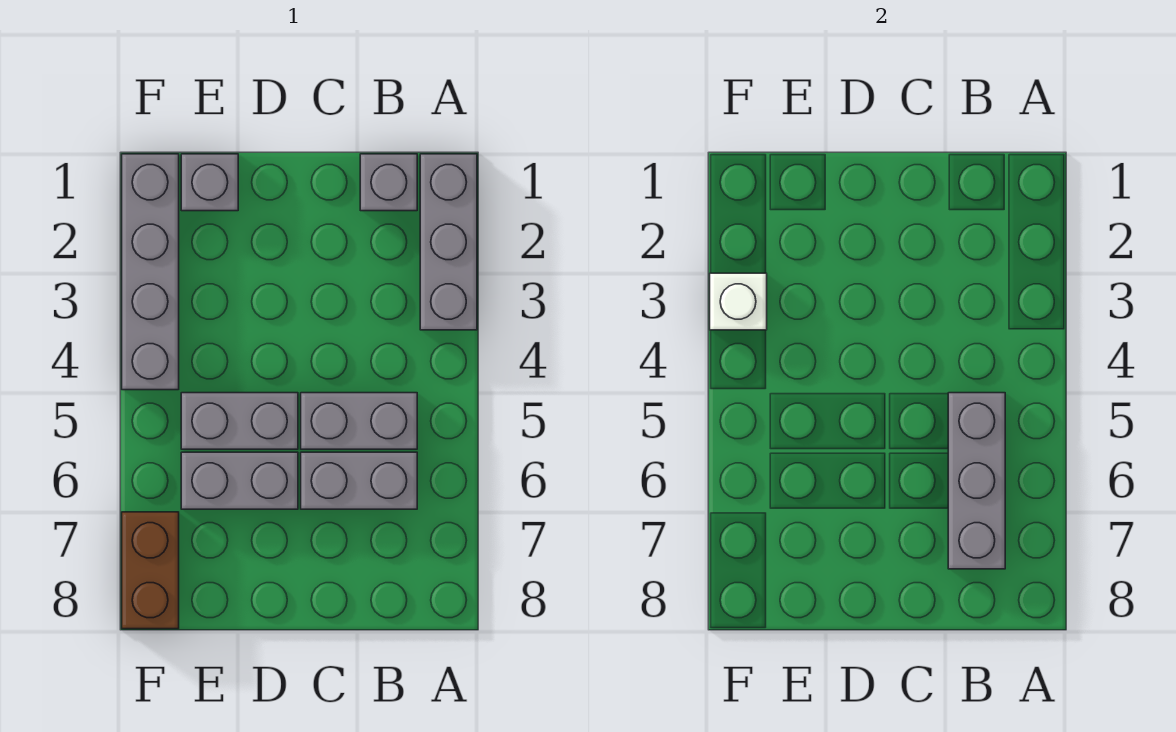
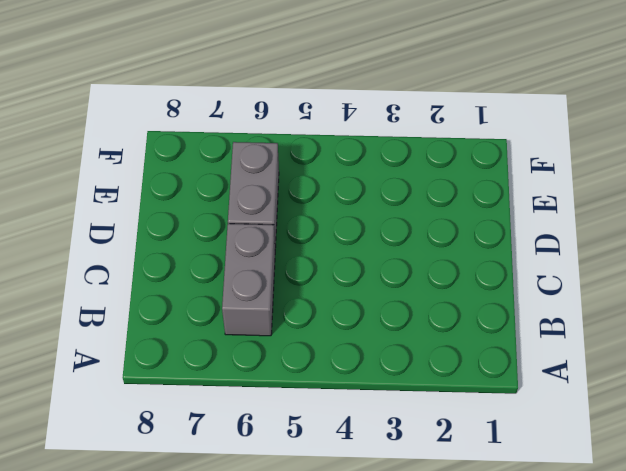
none -> grey brick A1:A3 level 1
none -> grey brick B1 level 1

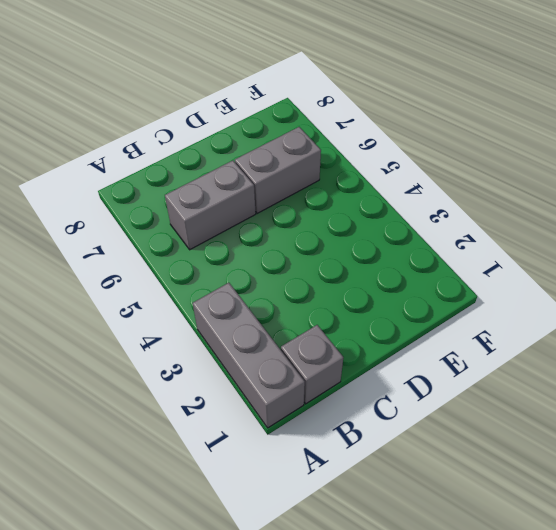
none -> grey brick B5:C5 level 1
none -> grey brick D5:E5 level 1

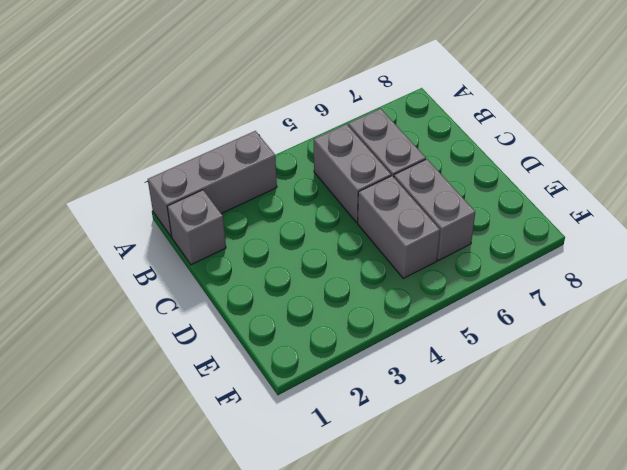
none -> grey brick E1 level 1
none -> grey brick F1:F4 level 1

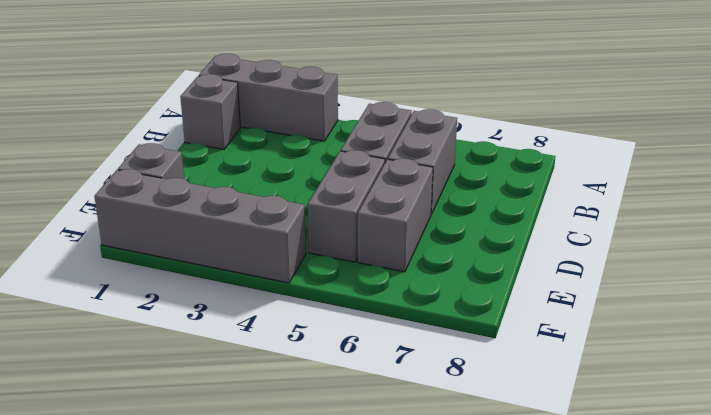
none -> brown brick F7:F8 level 1
none -> grey brick B5:B7 level 2

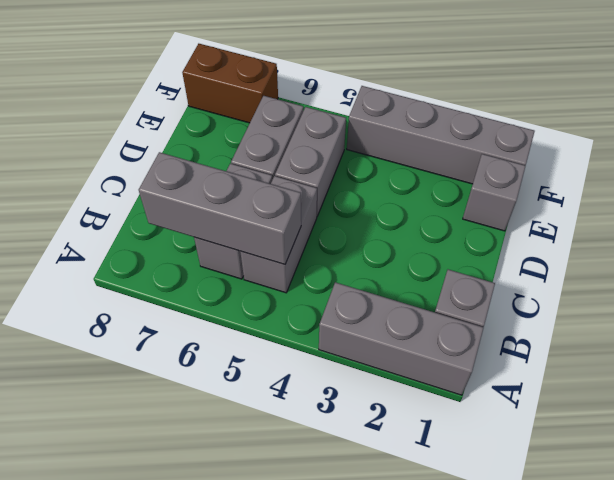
none -> white brick F3 level 2

